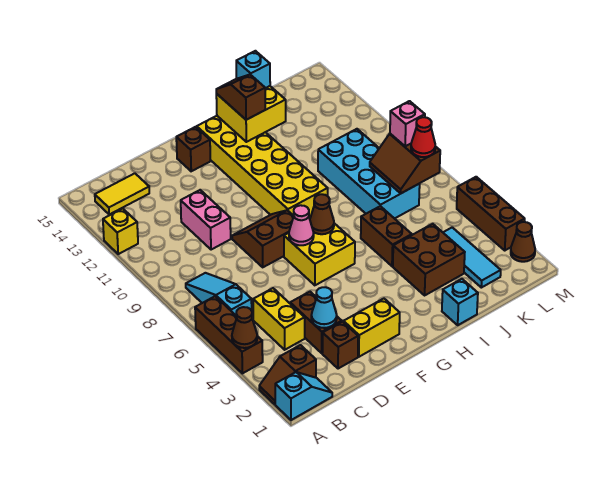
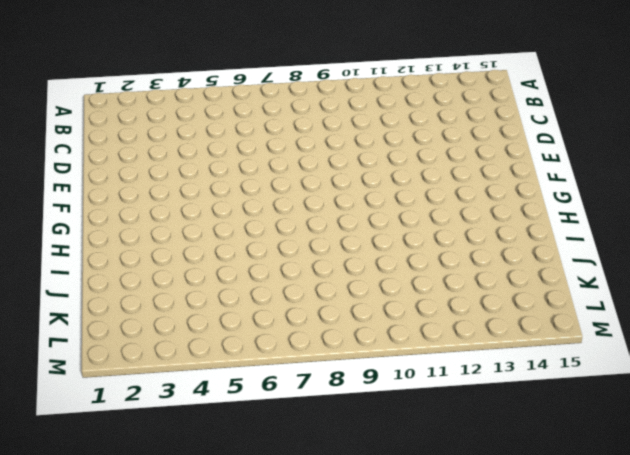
none -> cyan slope A1:B1 level 1 top A
none -> brown slope A2:B2 level 1 top B
none -> brown brick A4:A6 level 1
none -> yellow brick A12 level 1

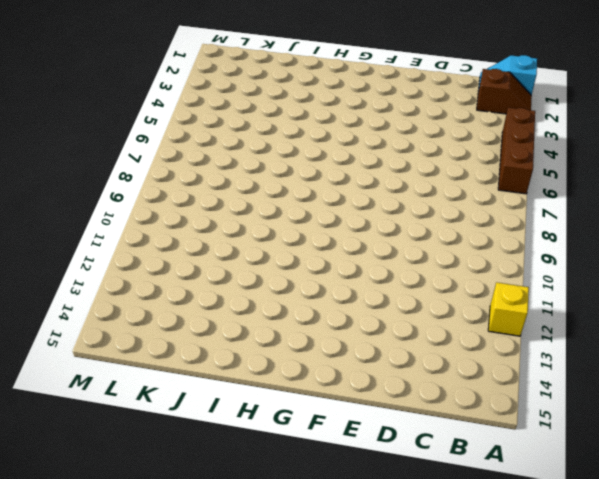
none -> cyan slope B6:B8 level 1 top 6
none -> yellow tile B14:C14 level 1
none -> yellow brick C4:C5 level 1
none -> brown brick D2 level 1

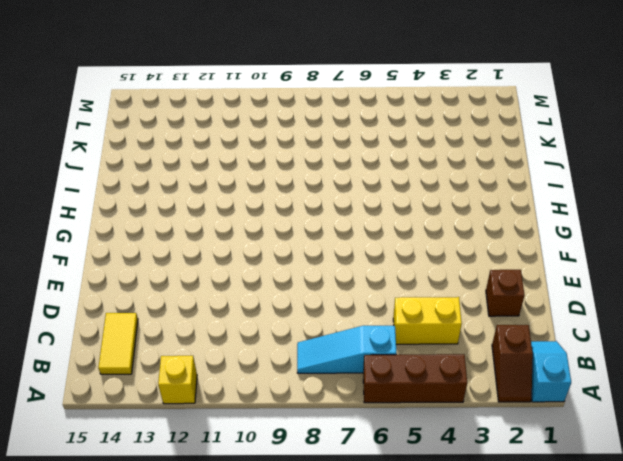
none -> brown brick D3:D4 level 1
none -> pink brick D10:D11 level 1
none -> yellow brick E2:F2 level 1
none -> brown slope E8:F9 level 1 top 8

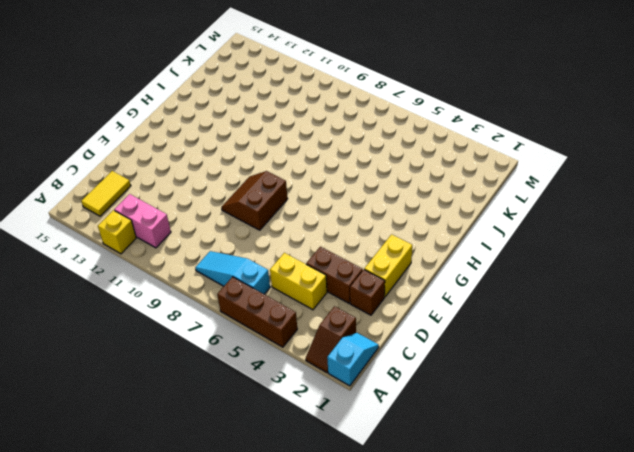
pink brick B11:B12 level 1 -> pink brick D10:D11 level 1
none -> yellow brick F6:G7 level 1
none -> brown brick F14 level 1
none -> yellow brick G9:H14 level 1
none -> cyan brick I1 level 1

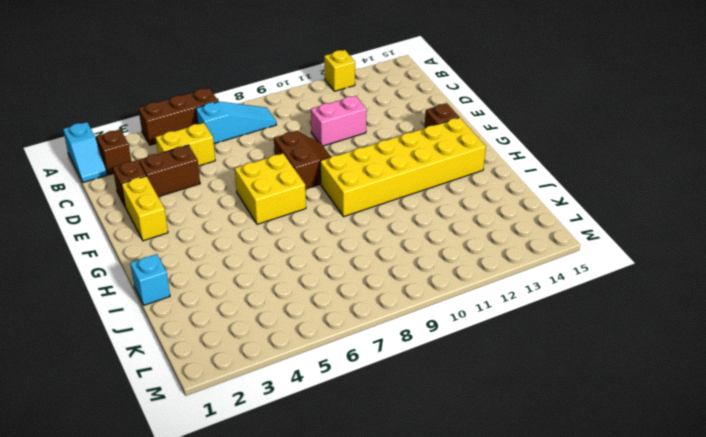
none -> yellow tile B14:C14 level 1
none -> brown brick I3:J4 level 1
none -> brown brick I5:I6 level 1
none -> cyan brick J7:K10 level 1

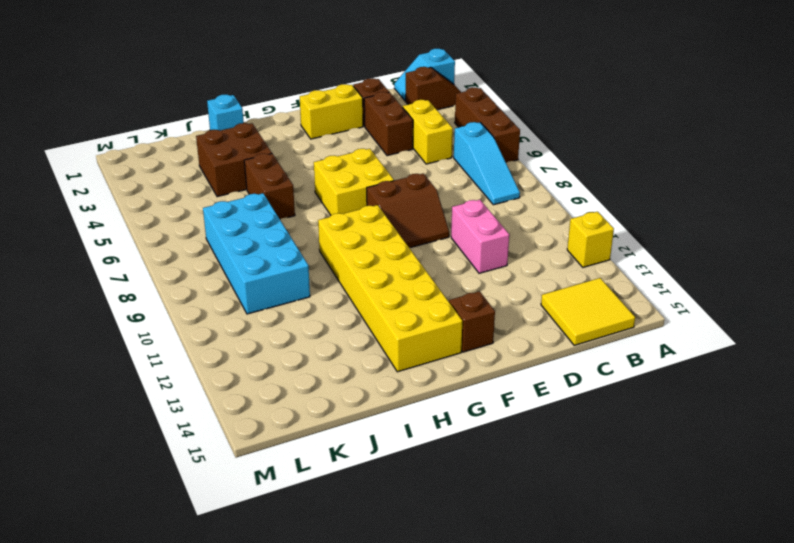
yellow tile B14:C15 level 1 -> yellow tile B14:C14 level 1
none -> cyan tile K2:K4 level 1
none -> brown cone M2 level 1
none -> brown brick M3:M5 level 1
none -> brown cone A4 level 2

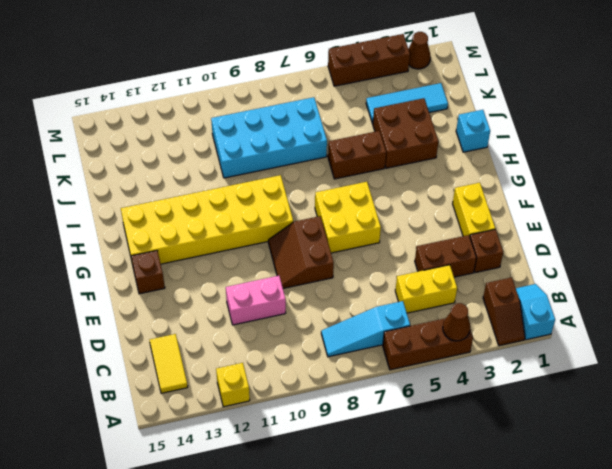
none -> cyan cone D3 level 2
none -> pink cone F7 level 2
none -> brown cone G7 level 2
none -> yellow brick H13:I14 level 2

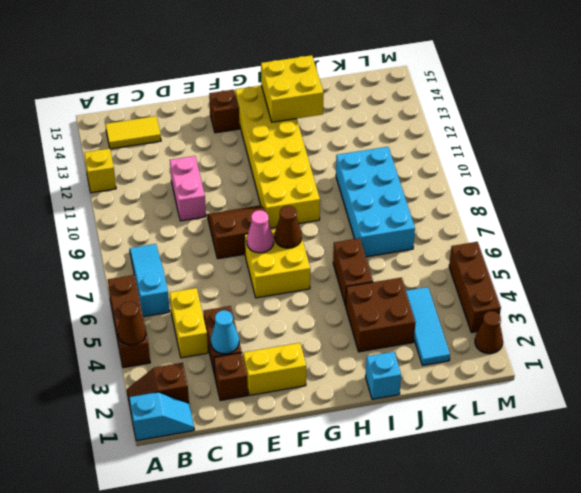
none -> brown slope K7:L8 level 2 top L
none -> brown slope H13:H14 level 3 top 13
none -> cyan brick I14 level 3
none -> red cone L7 level 3

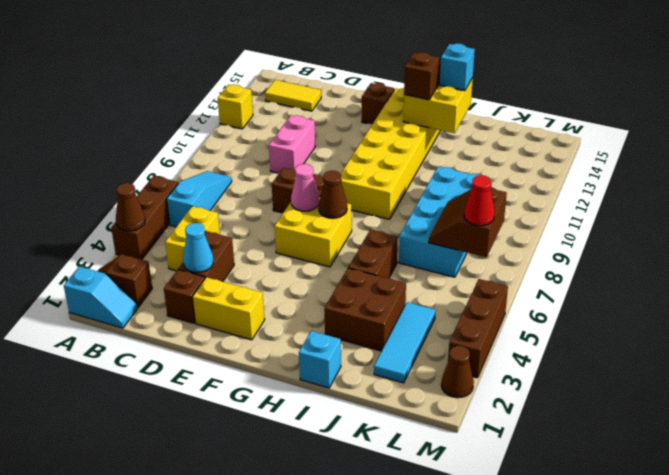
none -> pink brick L8 level 3

